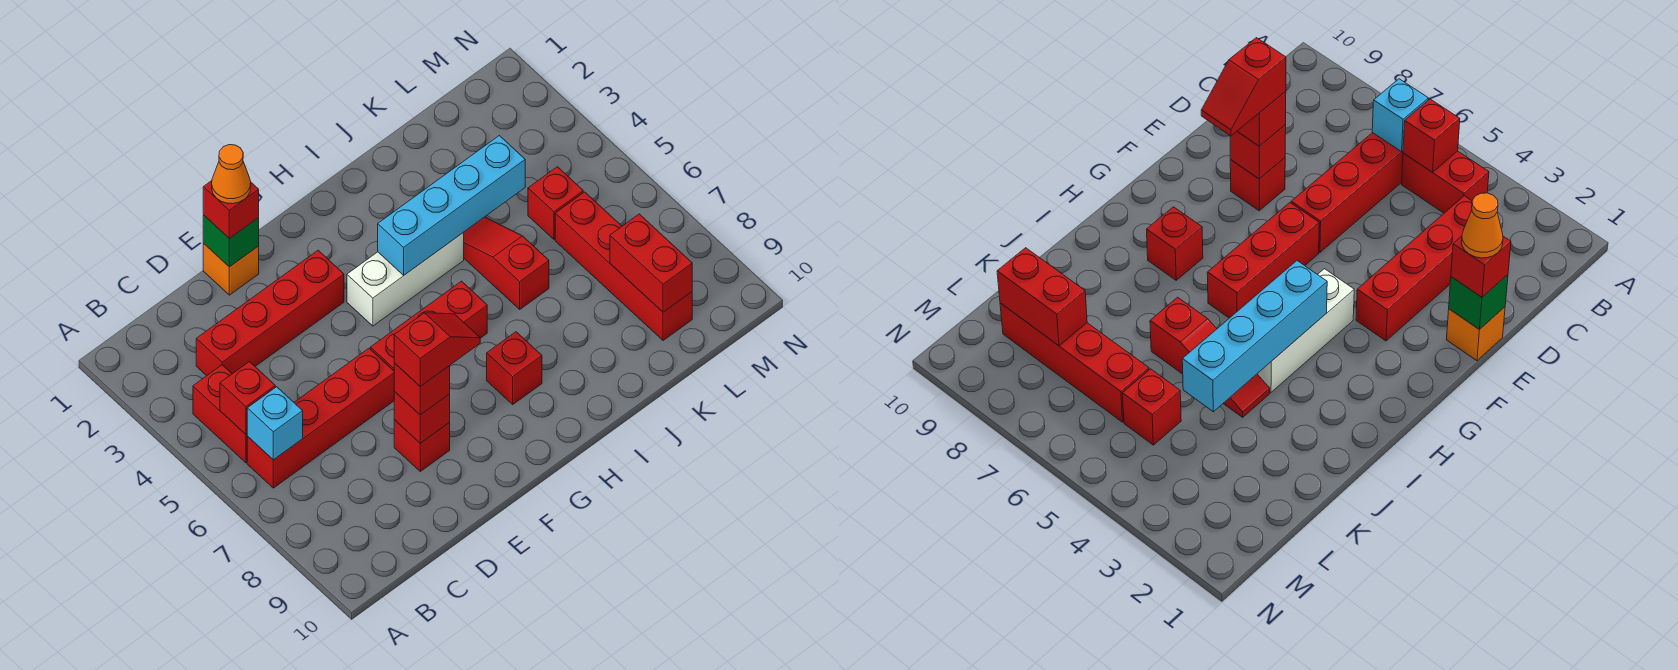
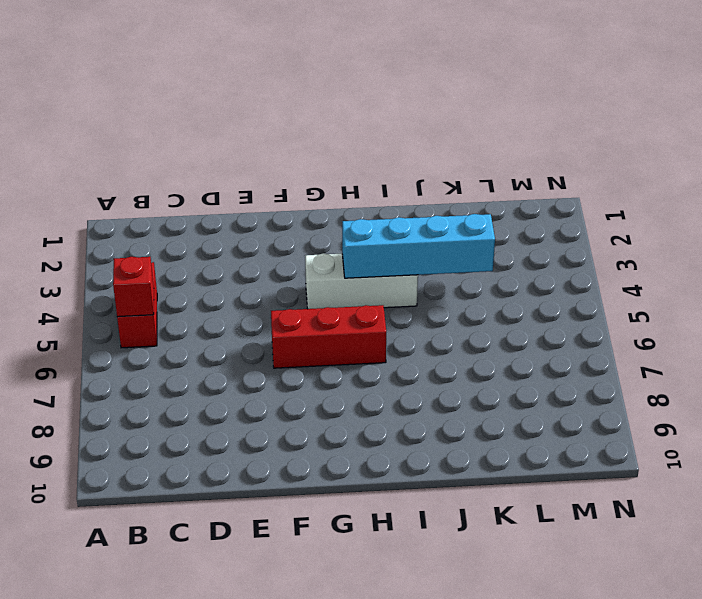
none -> red brick B6:E6 level 1
none -> red brick C3:F3 level 1
none -> orange brick E1 level 1

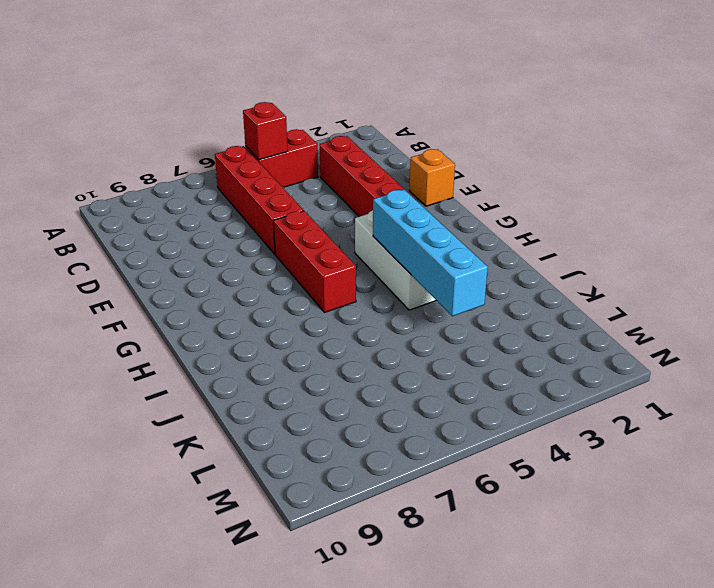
none -> red brick E8 level 1
none -> red brick H8 level 1
none -> red slope J4:J6 level 1 top 6

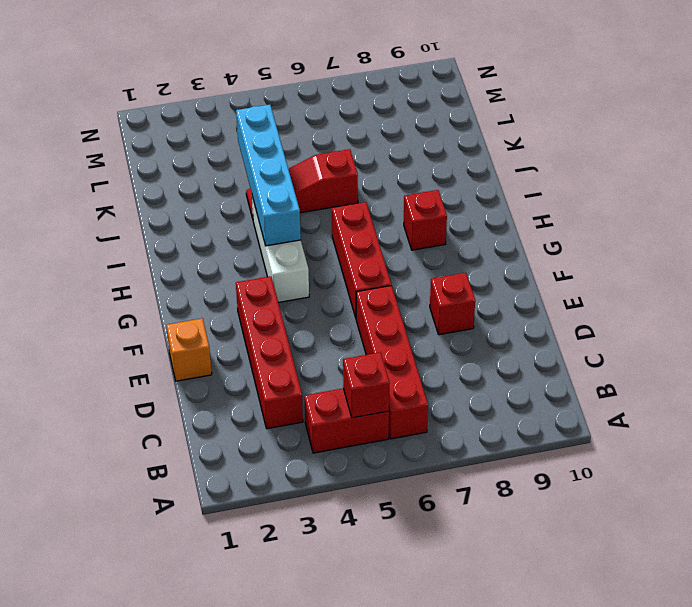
none -> red brick L5 level 1
none -> red brick L6:L9 level 1
none -> cyan brick B6 level 2

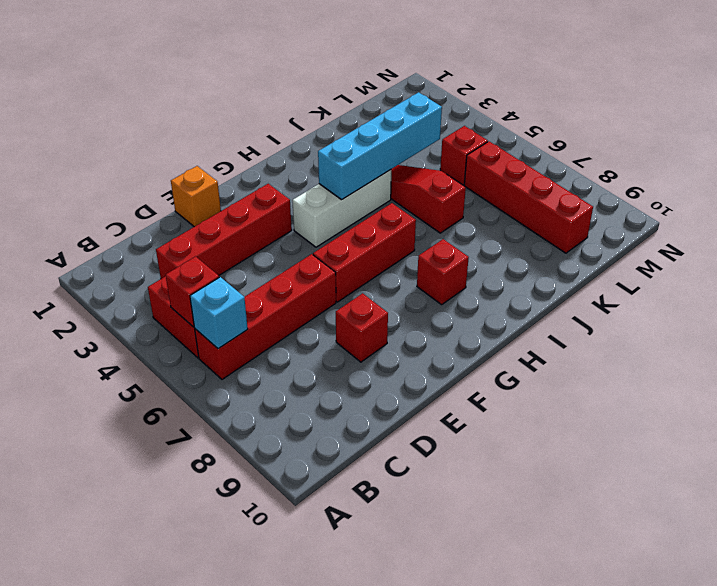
none -> green brick E1 level 2
none -> red brick E8 level 2
none -> red brick L8:L9 level 2

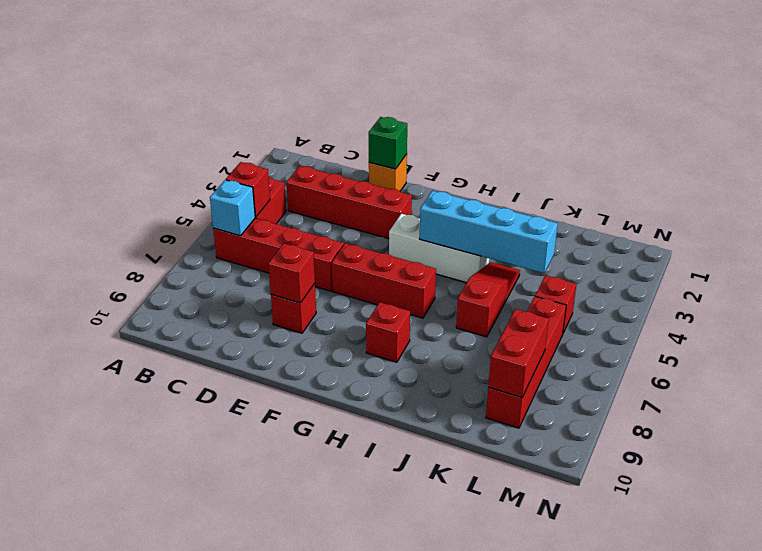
none -> red brick E1 level 3
none -> red brick E8 level 3
none -> orange cone E1 level 4

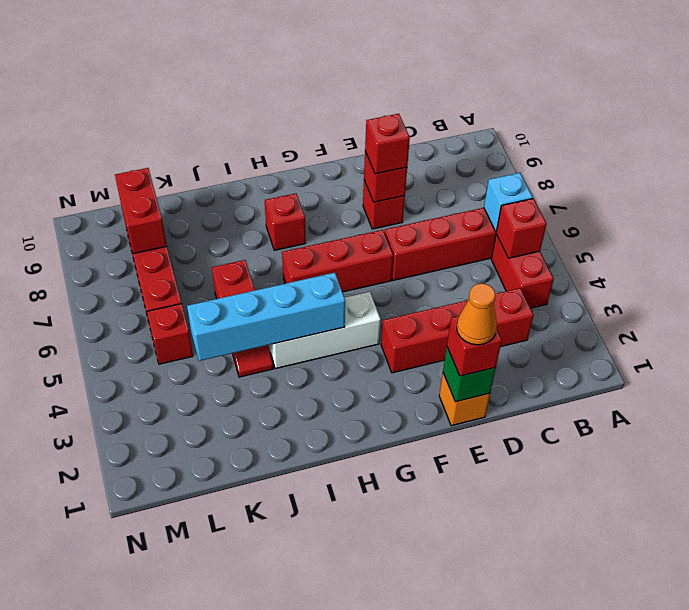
none -> red slope E8:F8 level 4 top E

